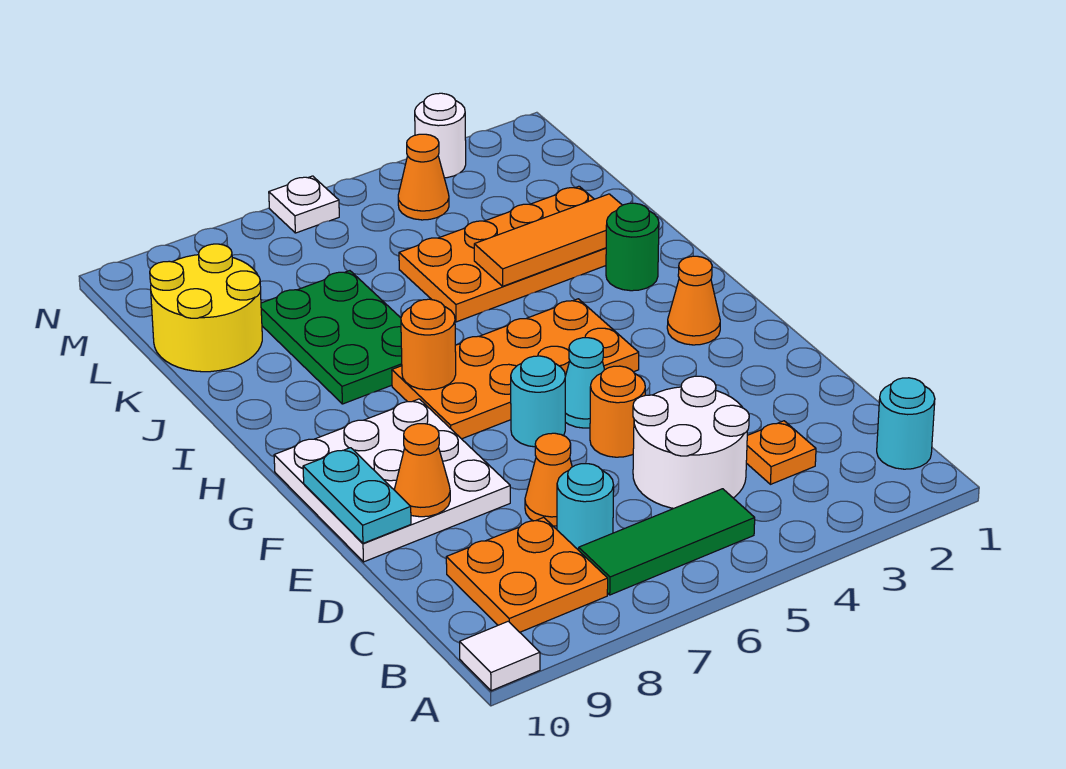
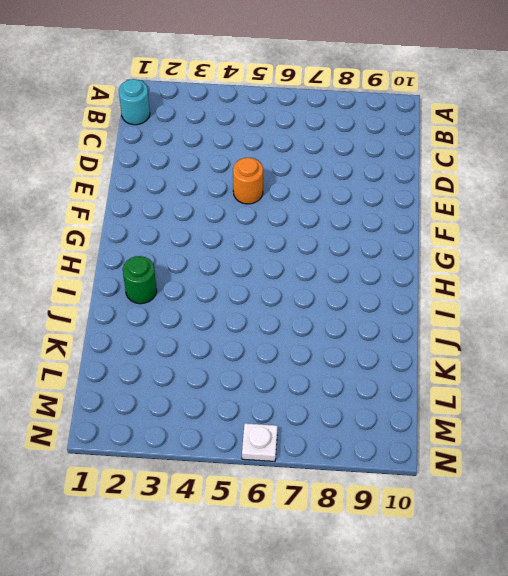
none -> white tile A10 level 1
none -> green tile B5:B7 level 1
none -> orange plate B8:C9 level 1

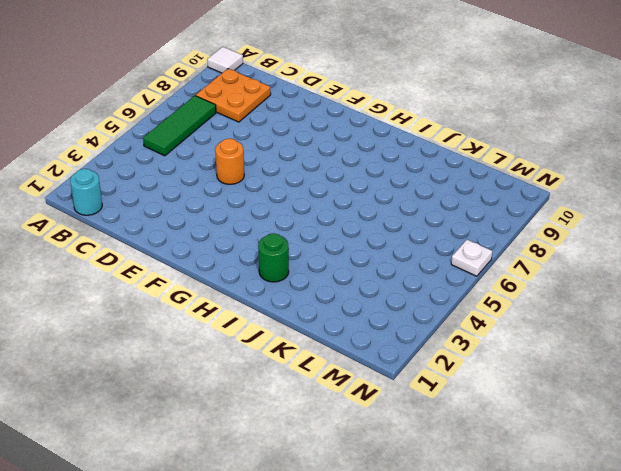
none -> orange plate C3 level 1
none -> white round brick C4:D5 level 1
none -> cyan round brick C7 level 1

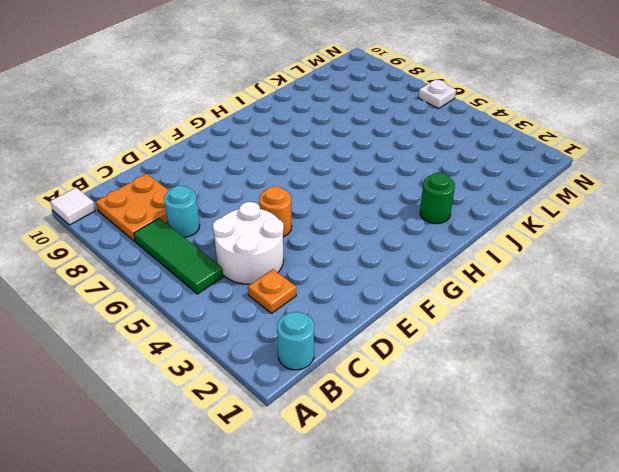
none -> orange cone D7 level 1
none -> white plate E8:G10 level 1
none -> cyan cone F5 level 1

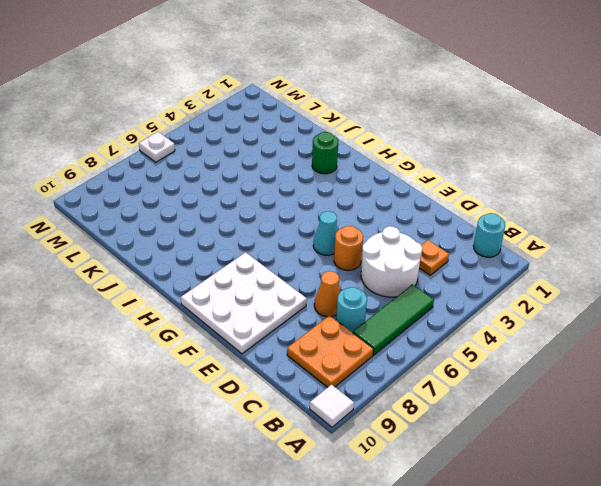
none -> cyan round brick F6 level 1
none -> orange cone G2 level 1
none -> orange plate G4:H7 level 1

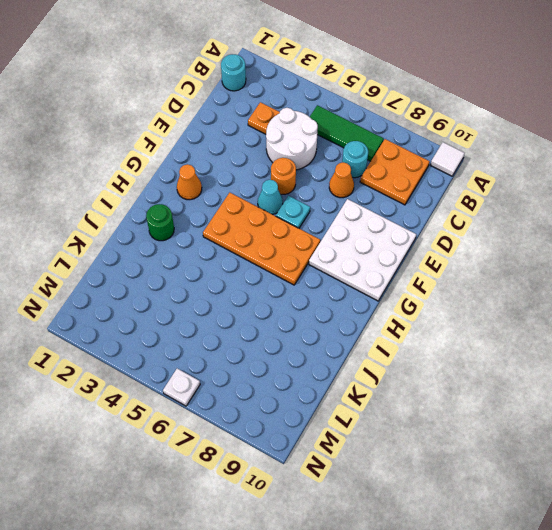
cyan plate F6 level 1 -> cyan round brick F6 level 1
none -> green plate I7:K8 level 1
none -> orange plate J2:K5 level 1
none -> yellow round brick K9:L10 level 1

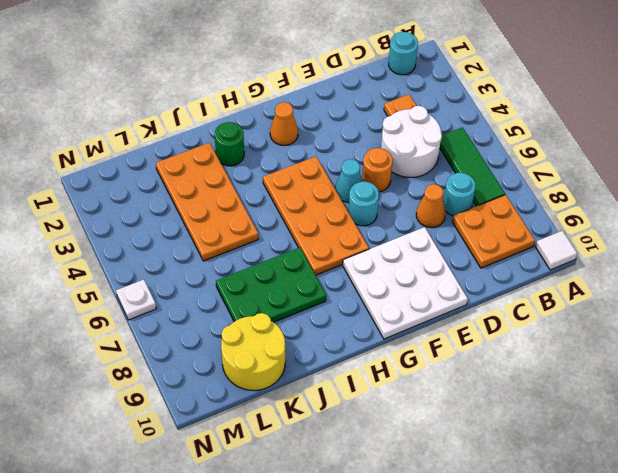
none -> orange cone M4 level 1
none -> white round brick N3 level 1
none -> orange cone E9 level 2

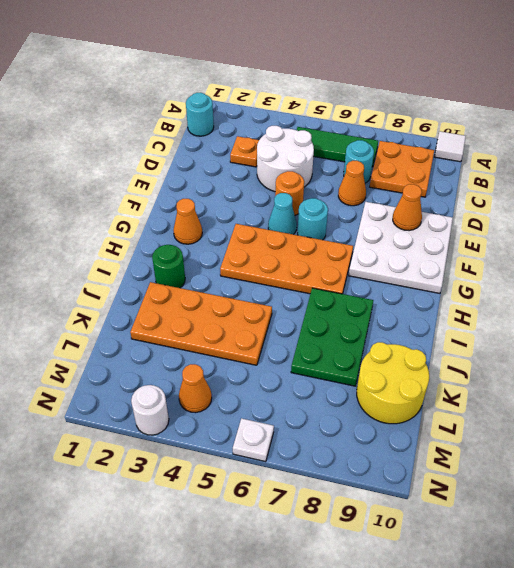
none -> cyan plate E10:F10 level 2
none -> orange round brick H7 level 2
none -> orange tile J2:J4 level 2

